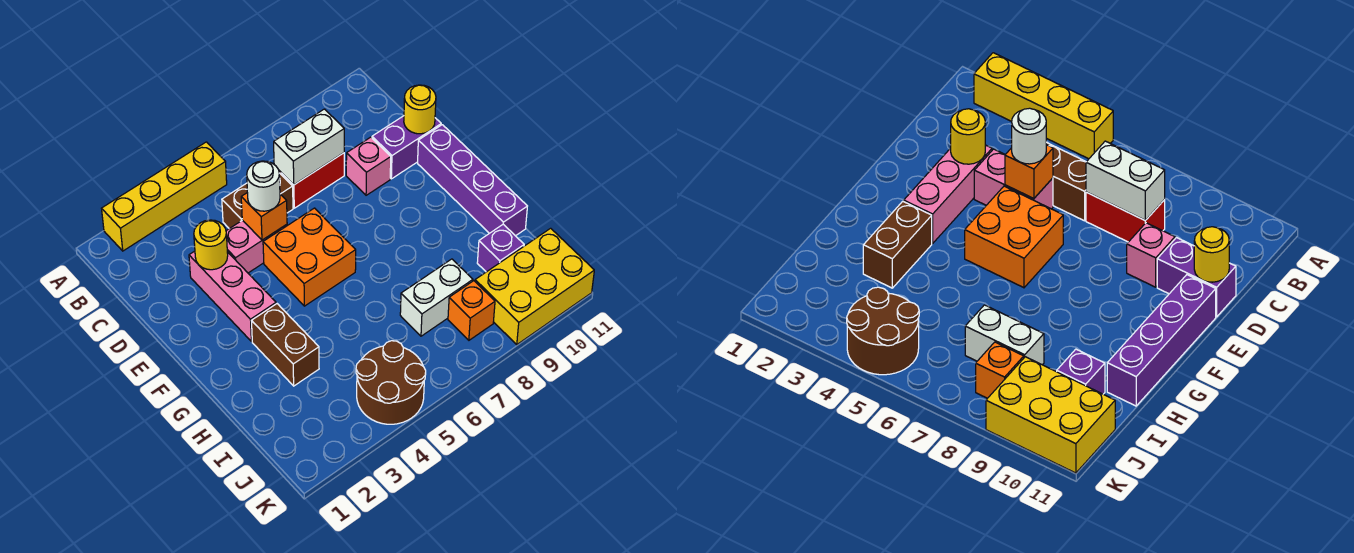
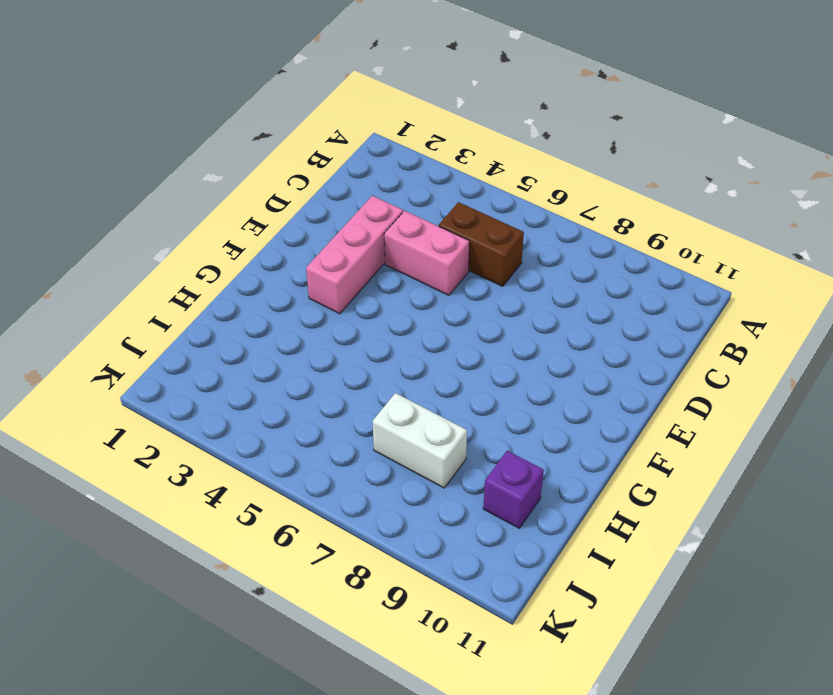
none -> yellow brick A2:A5 level 1
none -> red brick C7:C8 level 1
none -> pink brick D9 level 1

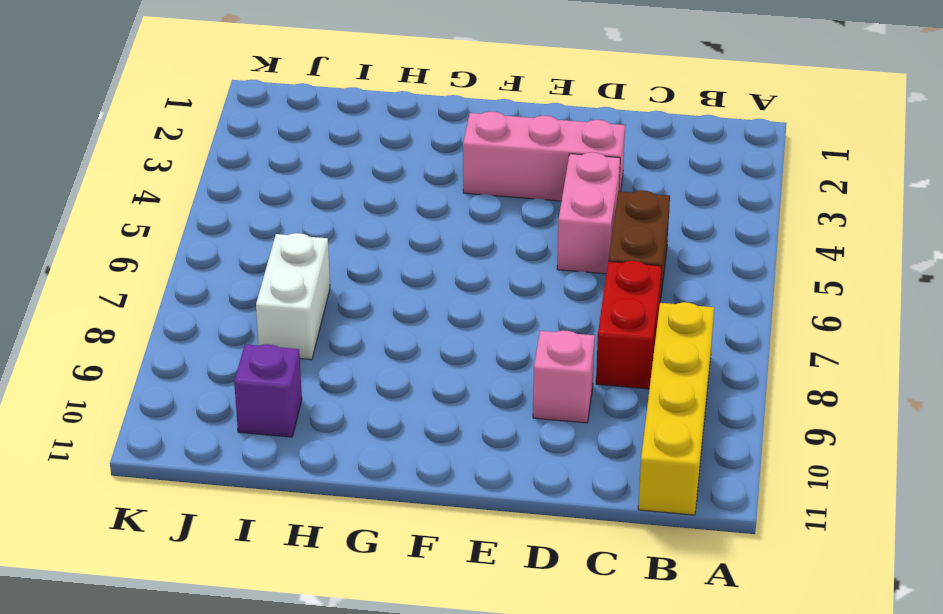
yellow brick B8:B11 level 1 -> yellow brick A2:A5 level 1
none -> purple brick D10:D11 level 1
none -> orange brick E5:F6 level 1
none -> purple brick E11:H11 level 1

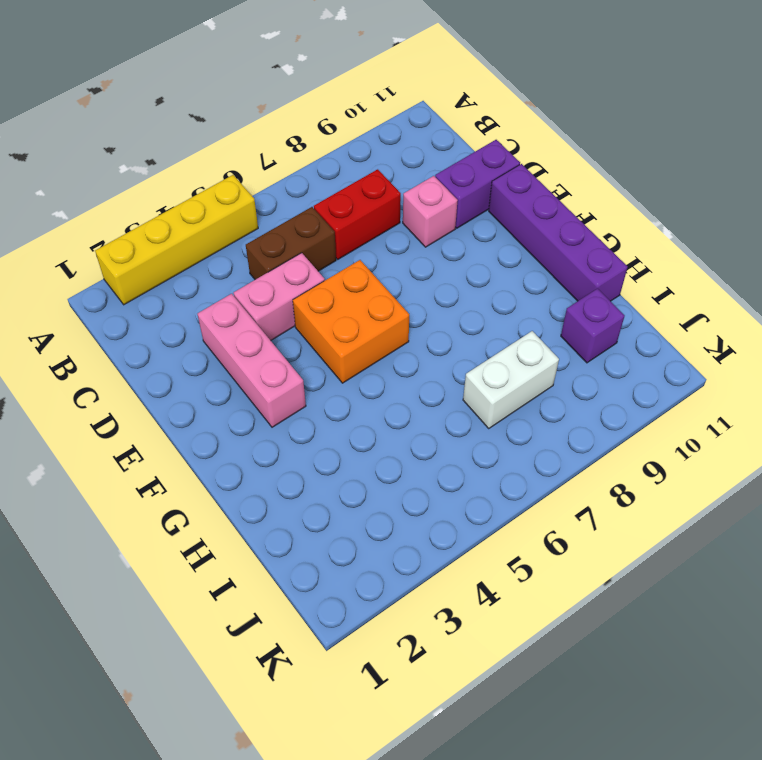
none -> brown brick G3:H3 level 1
none -> brown round brick J4:K5 level 1
none -> orange brick J8 level 1

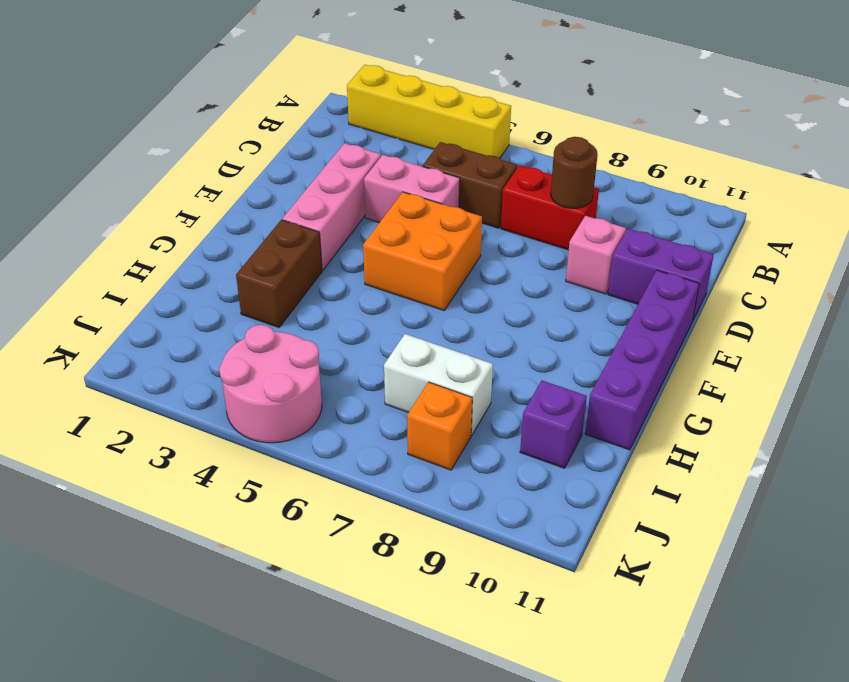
brown round brick C8 level 2 -> white brick C7:C8 level 2
pink round brick J4:K5 level 1 -> brown round brick J4:K5 level 1
none -> yellow brick J9:K11 level 1
none -> yellow round brick D3 level 2
none -> orange brick D5 level 2

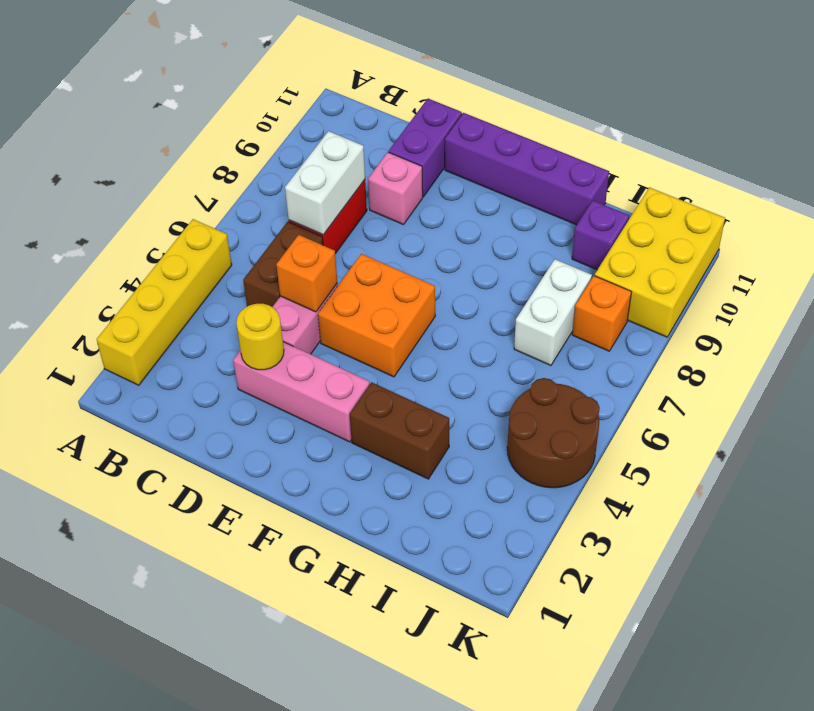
none -> yellow round brick D11 level 2
none -> white round brick D5 level 3

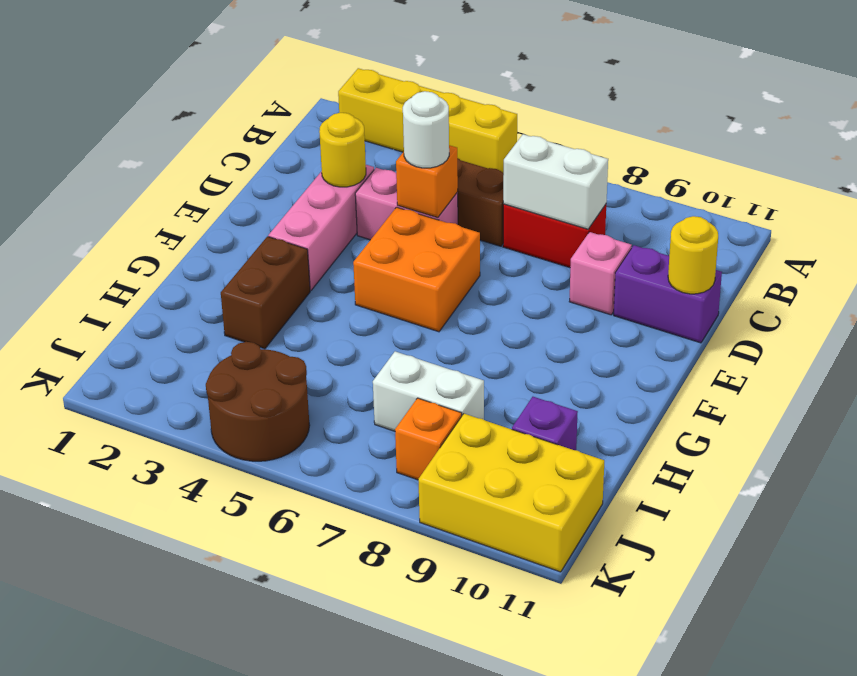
none -> purple brick E11:H11 level 1

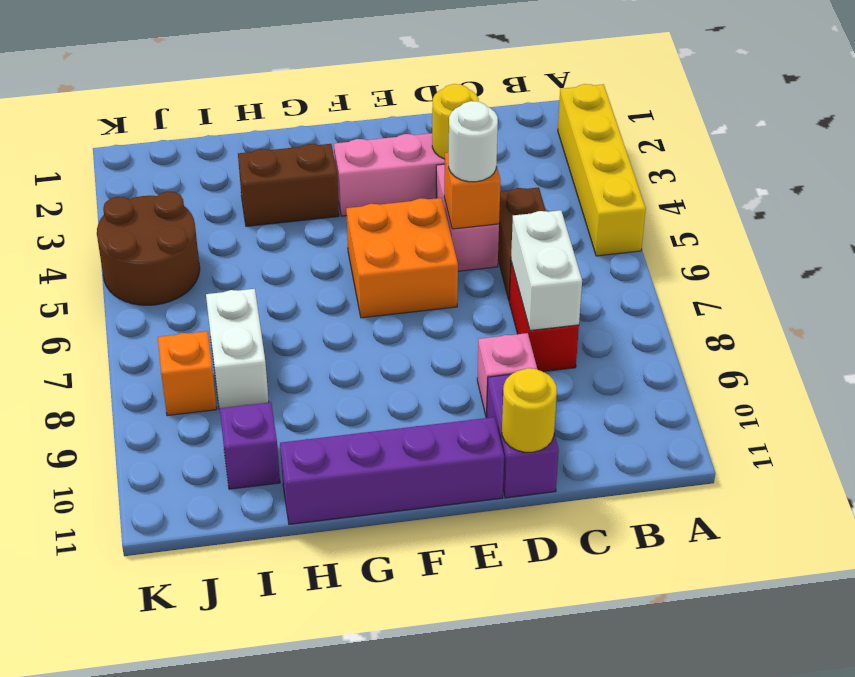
none -> yellow brick J9:K11 level 1

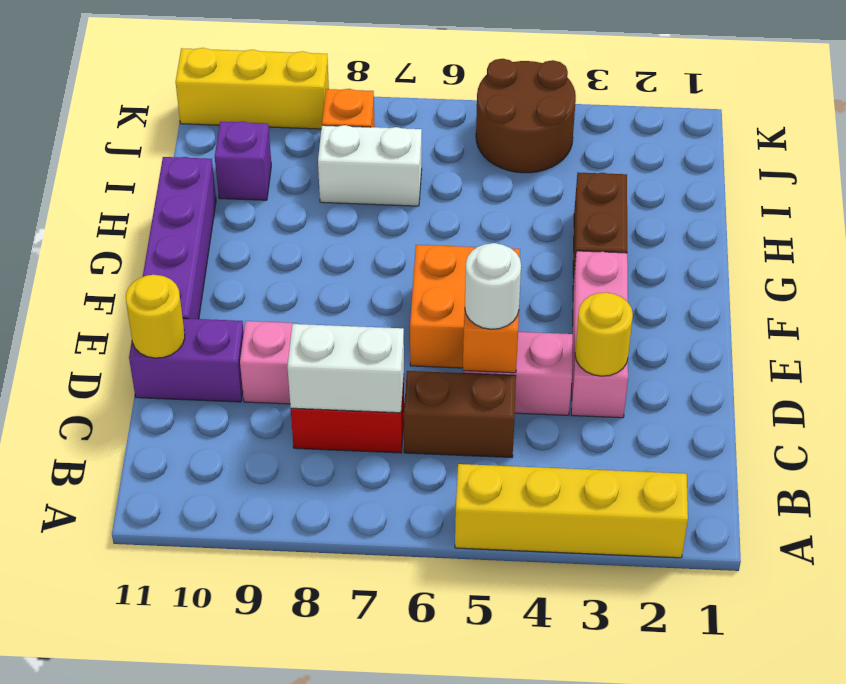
yellow brick K9:K11 level 1 -> yellow brick J9:K11 level 1

